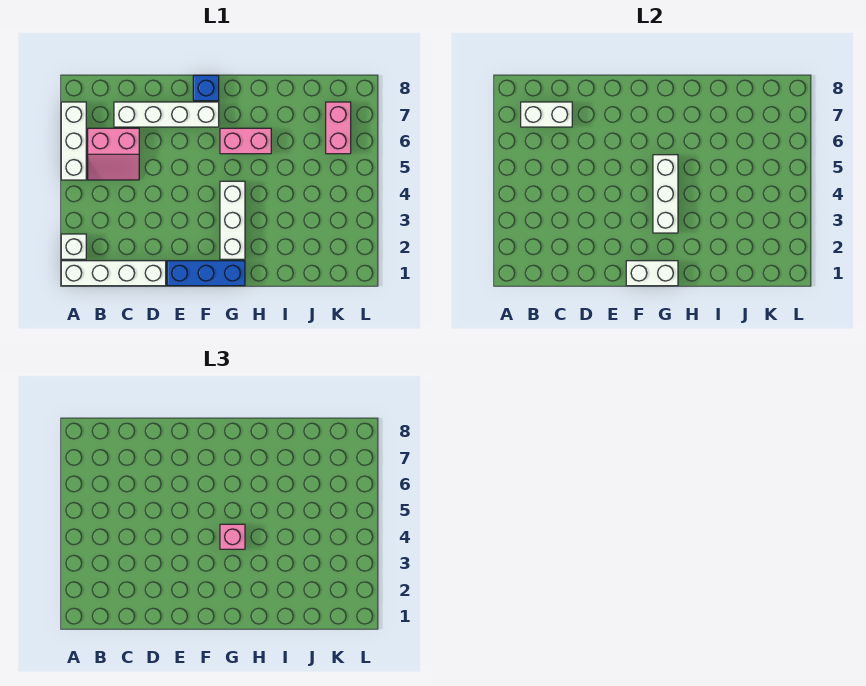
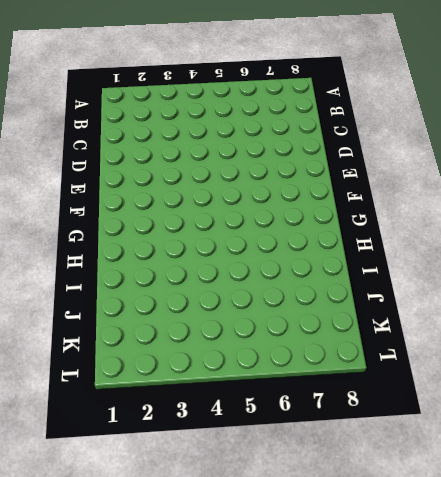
none -> white brick A1:D1 level 1
none -> white brick A2 level 1
none -> white brick A5:A7 level 1

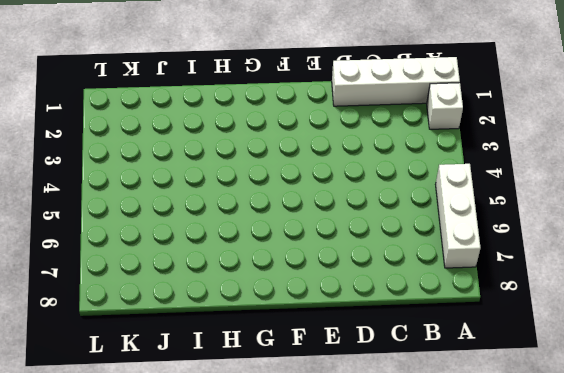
none -> pink slope B5:C6 level 1 top 6
none -> white brick C7:F7 level 1
none -> blue brick E1:G1 level 1

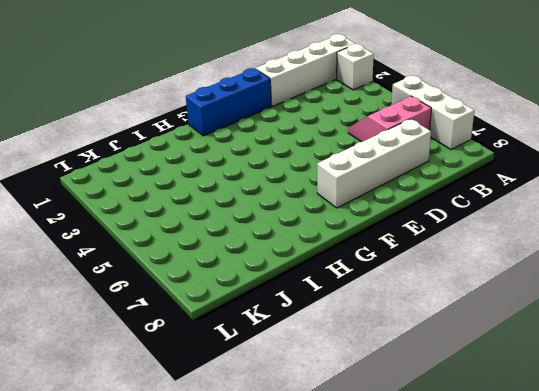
none -> blue brick F8 level 1
none -> white brick G2:G4 level 1
none -> pink brick G6:H6 level 1

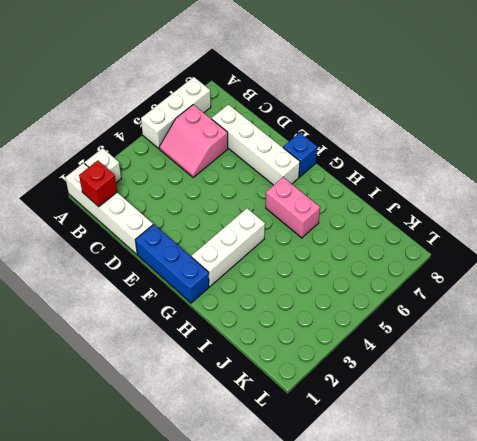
red brick B1 level 2 -> none
none -> pink brick K6:K7 level 1
none -> white brick B7:C7 level 2
none -> white brick F1:G1 level 2

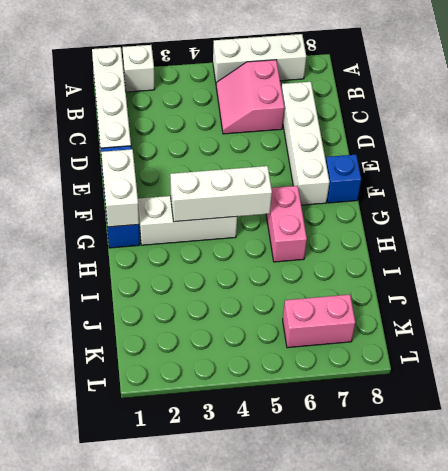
none -> white brick B7:C7 level 2
none -> pink brick G4 level 3

